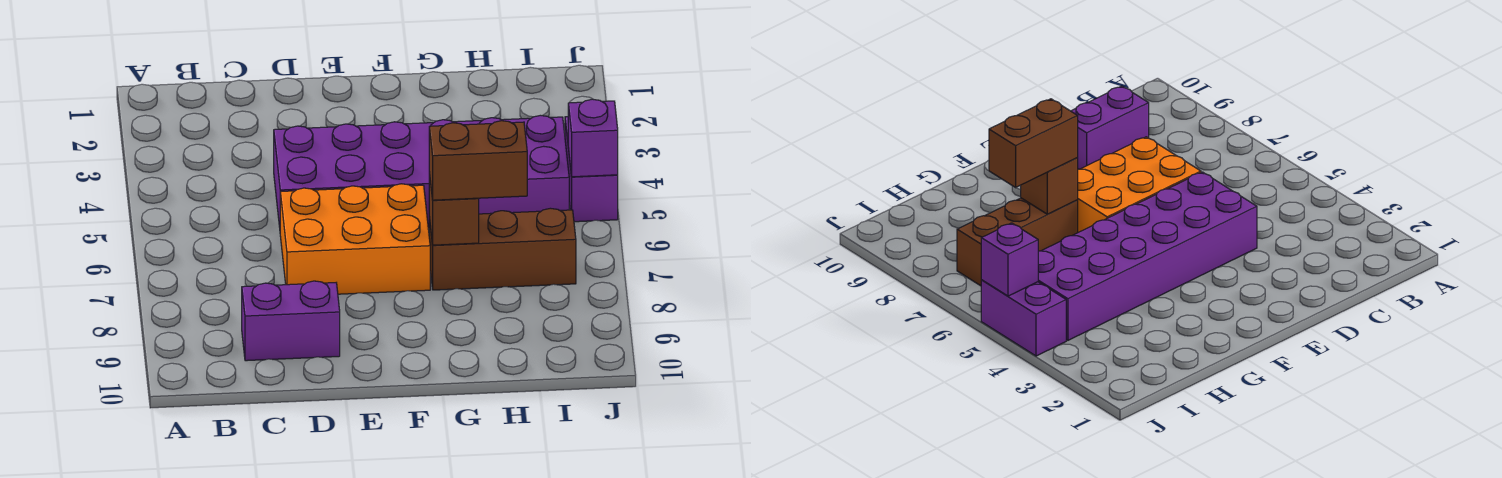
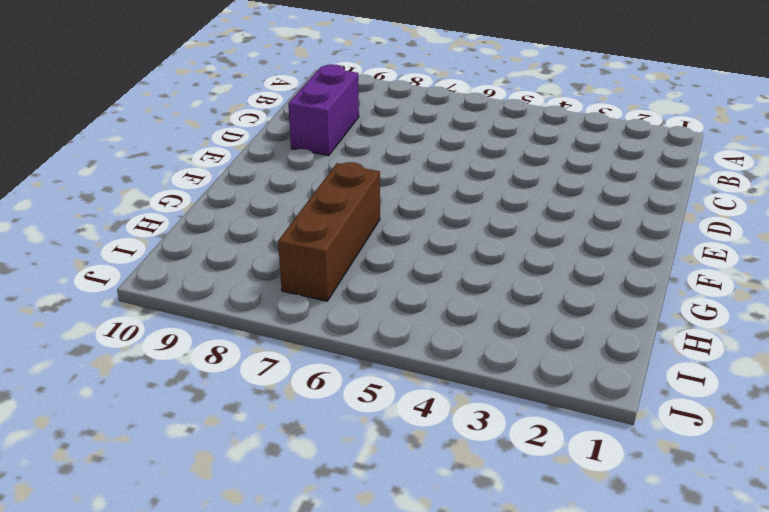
none -> purple brick D4:I5 level 1
none -> orange brick D6:F7 level 1

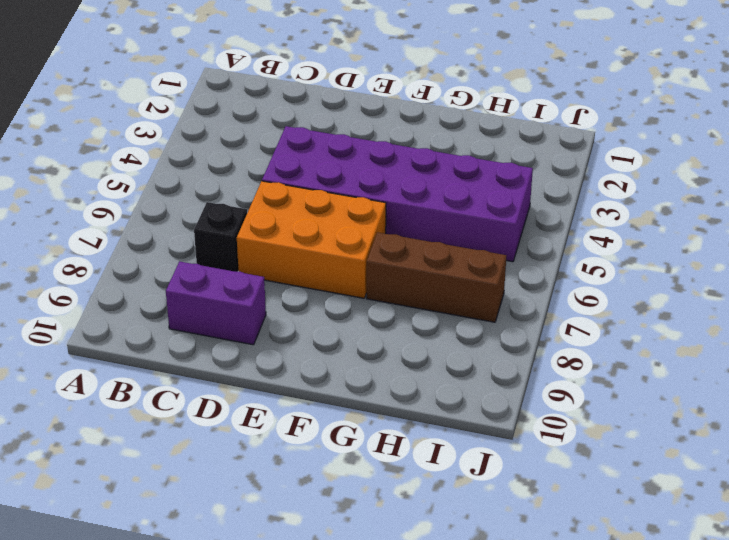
black brick C7 level 1 -> none
none -> purple brick J4:J5 level 1
none -> brown brick G7 level 2

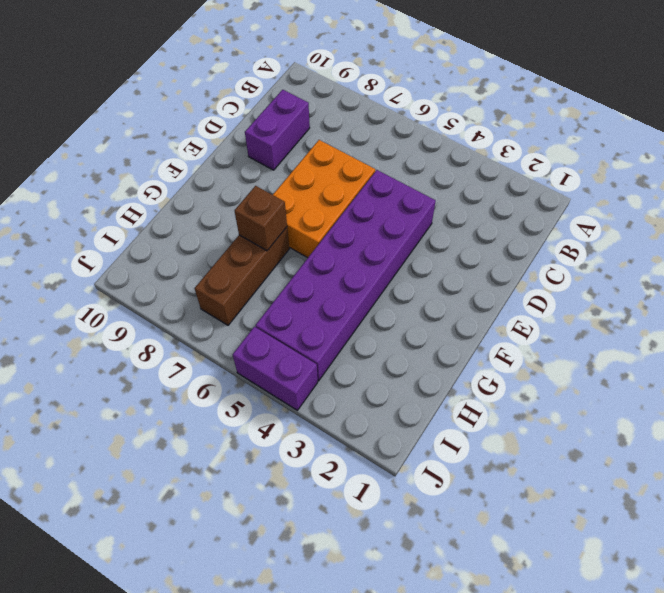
none -> purple brick J5 level 2
none -> brown brick G7:H7 level 3

